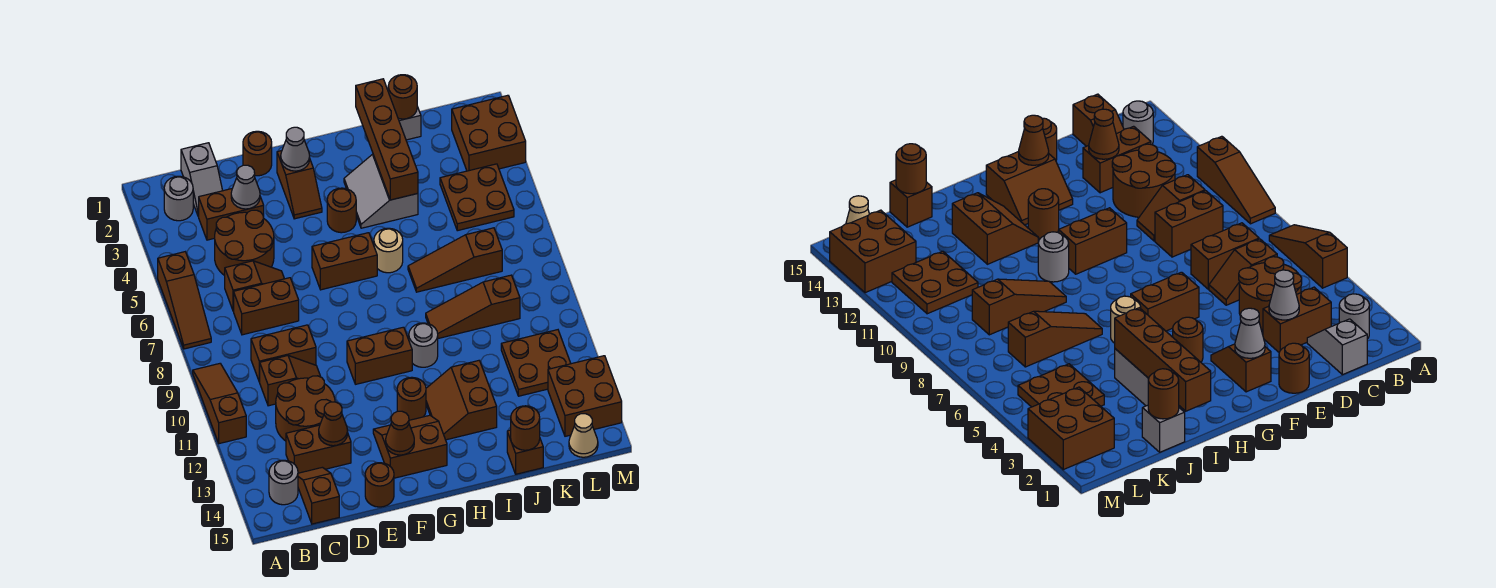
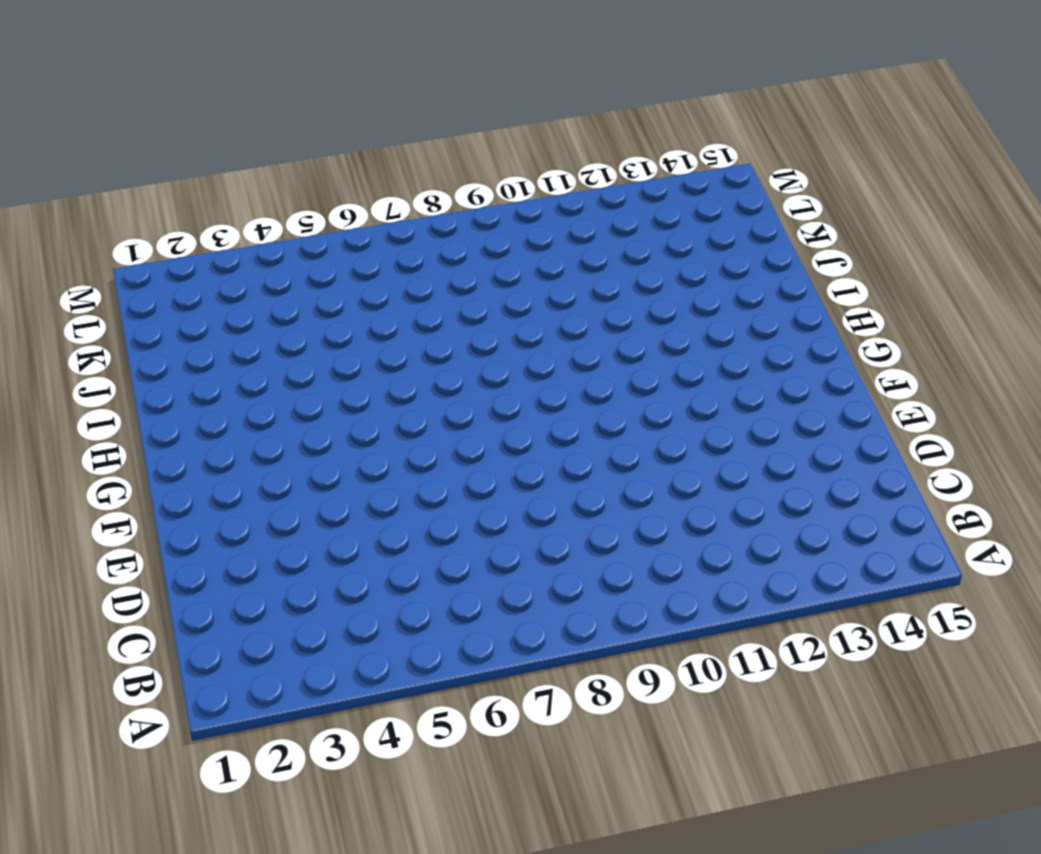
none -> brown slope A5:A7 level 1 top 5
none -> brown slope A9:A11 level 1 top 11
none -> grey round brick B2 level 1
none -> grey round brick B14 level 1

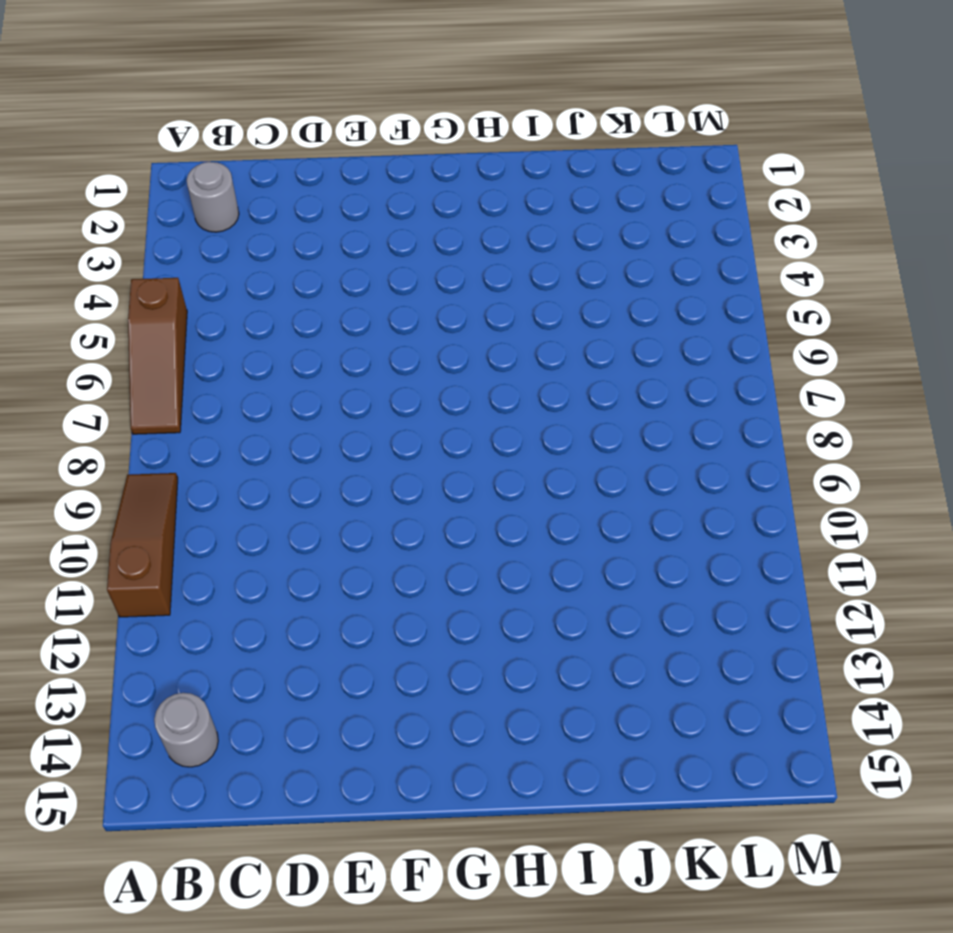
none -> grey slope C1:C2 level 1 top 1
none -> brown brick C3:D3 level 1
none -> brown round brick C4:D5 level 1
none -> brown slope C6:D6 level 1 top C

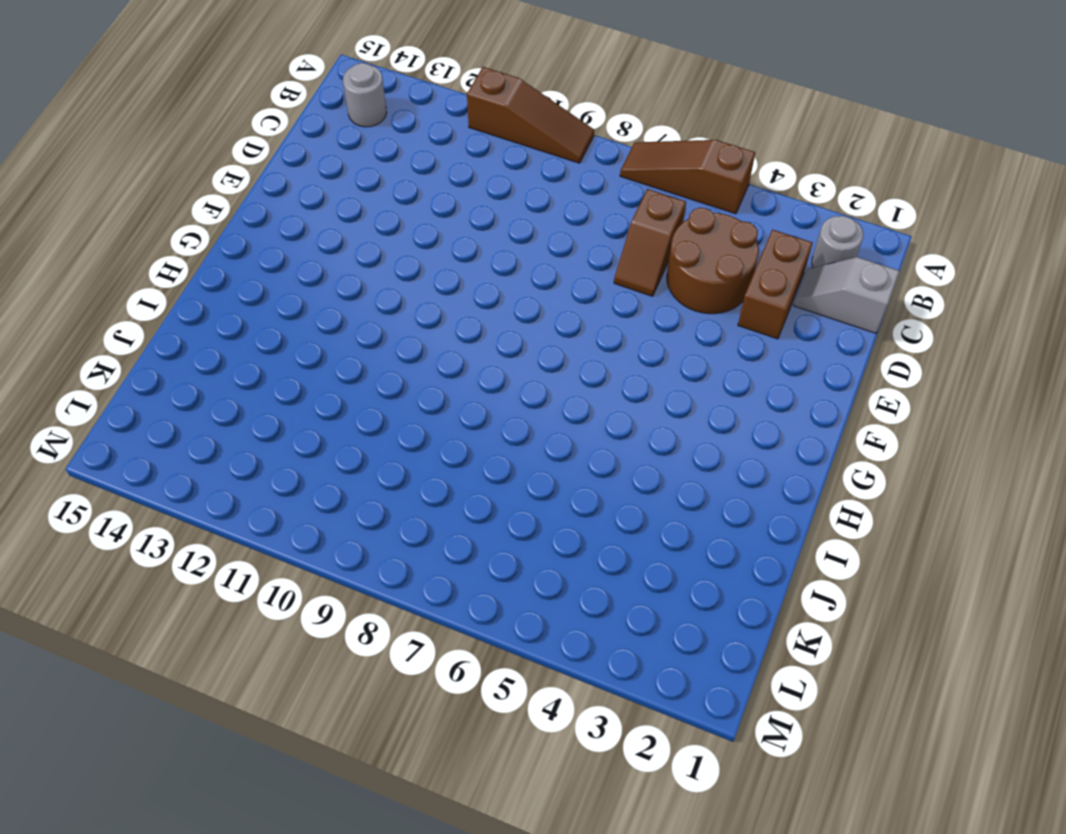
none -> brown brick C7:D7 level 1
none -> brown brick C9:D9 level 1
none -> brown slope C10:D10 level 1 top C
none -> brown round brick C11:D12 level 1

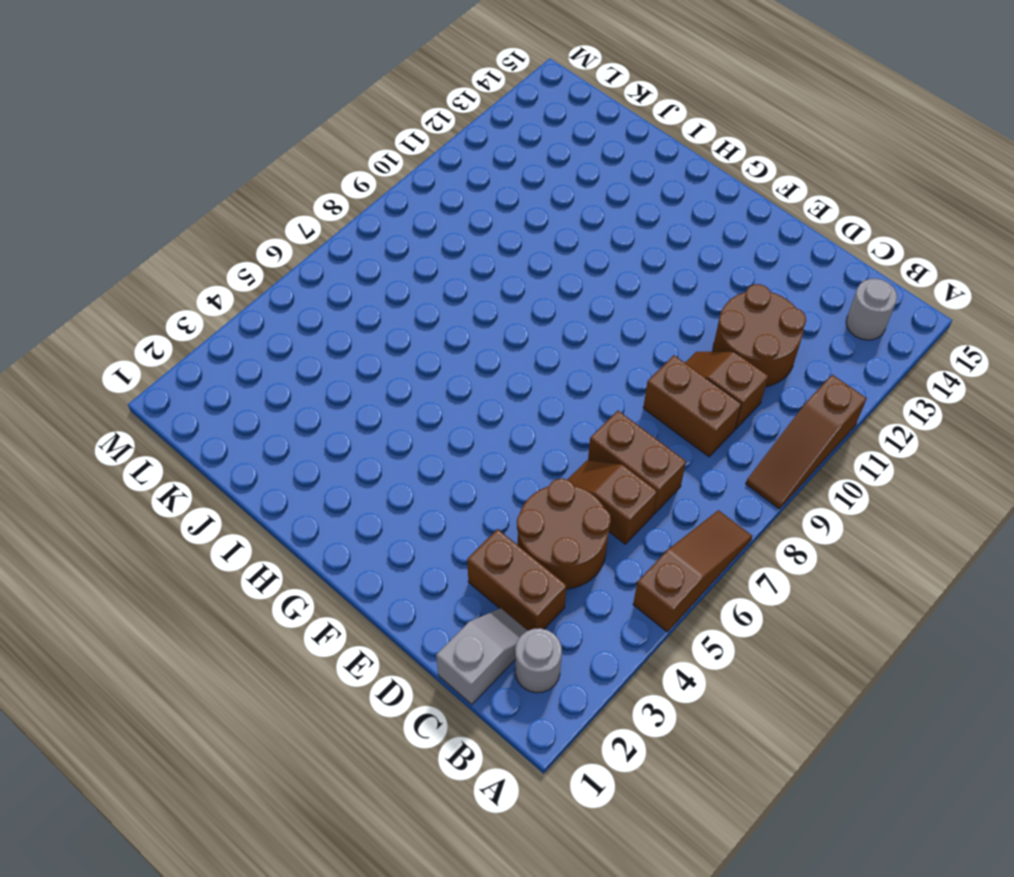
none -> brown brick C13:D13 level 1
none -> brown slope C14:C15 level 1 top 15
none -> brown round brick E1 level 1
none -> brown round brick E15 level 1

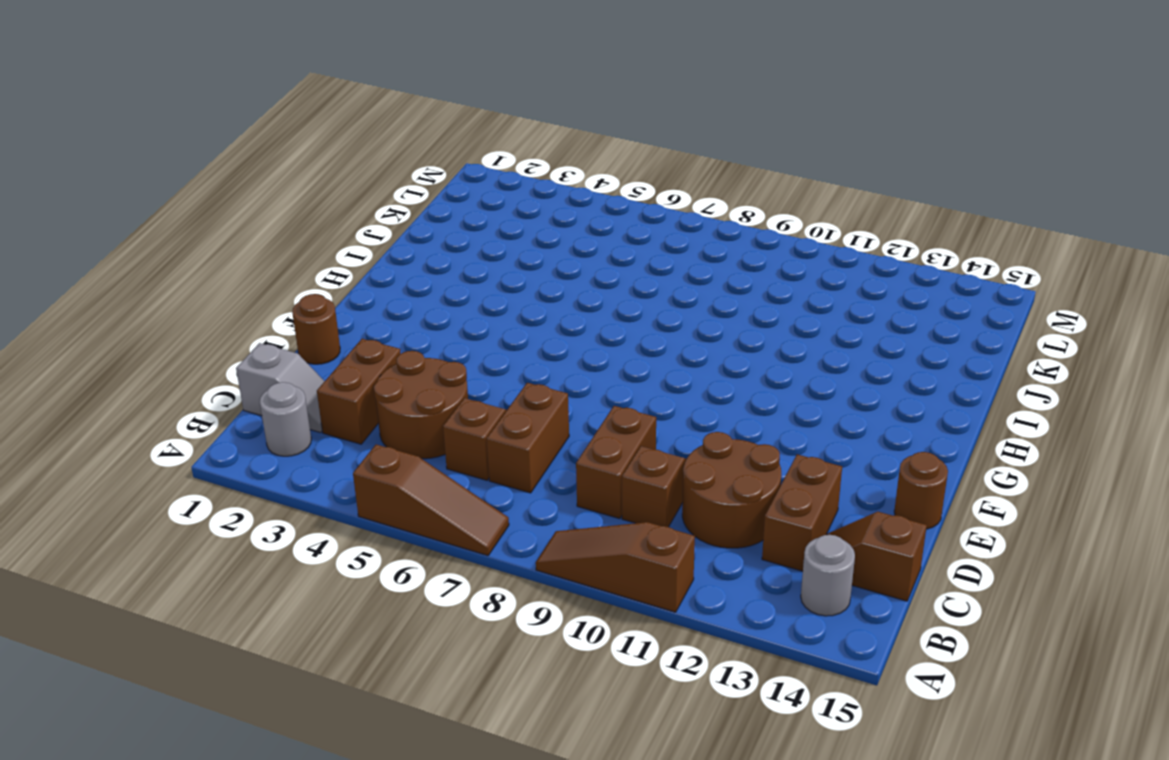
none -> brown slope F2:F3 level 1 top 2
none -> brown brick F6:G6 level 1
none -> brown brick F10:G10 level 1
none -> brown slope F13:G14 level 1 top 14

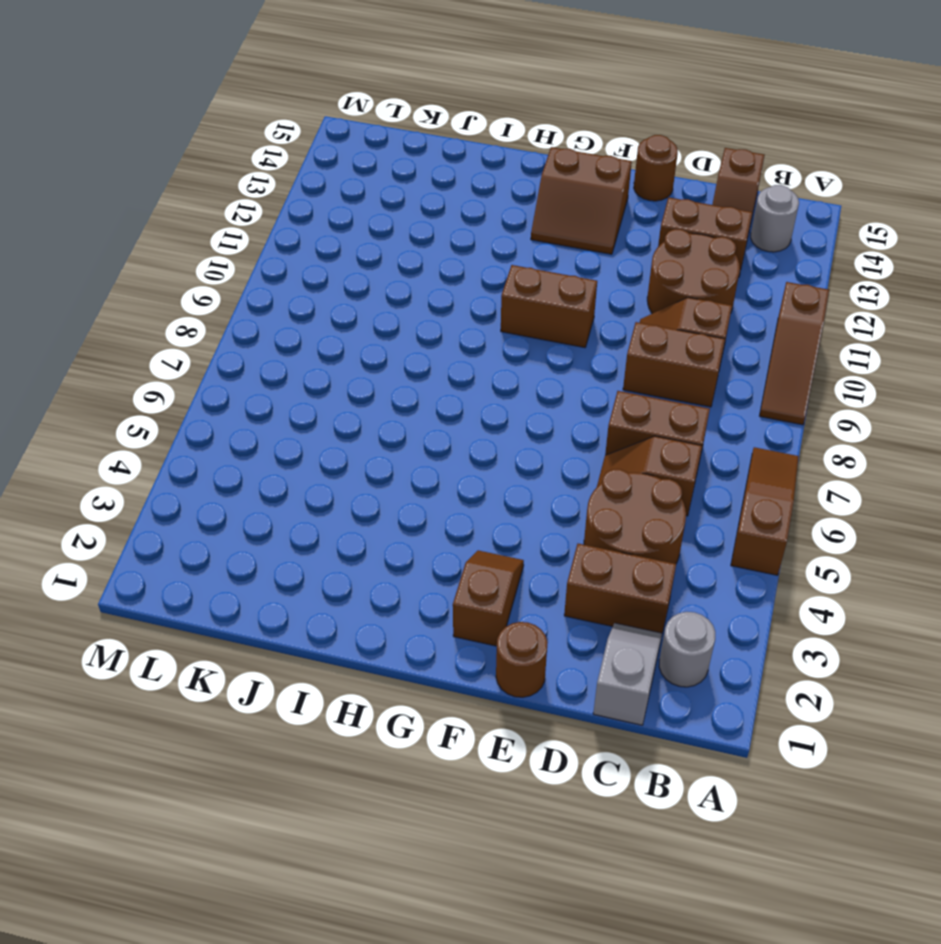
none -> brown brick F6:G6 level 1
none -> brown round brick G4 level 1
none -> brown round brick G12 level 1
none -> grey slope H3:I4 level 1 top I

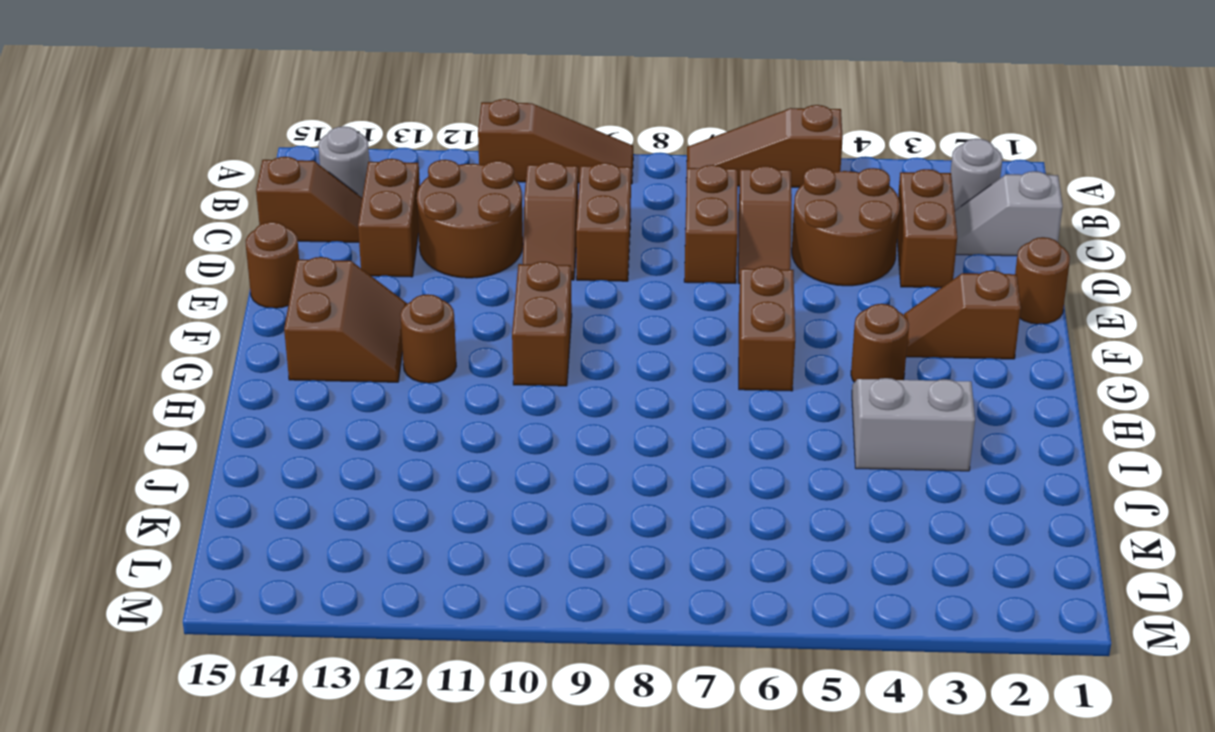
none -> tan round brick H6 level 1
none -> grey round brick H10 level 1
none -> brown slope H12:I13 level 1 top I
none -> brown slope I7:K7 level 1 top K

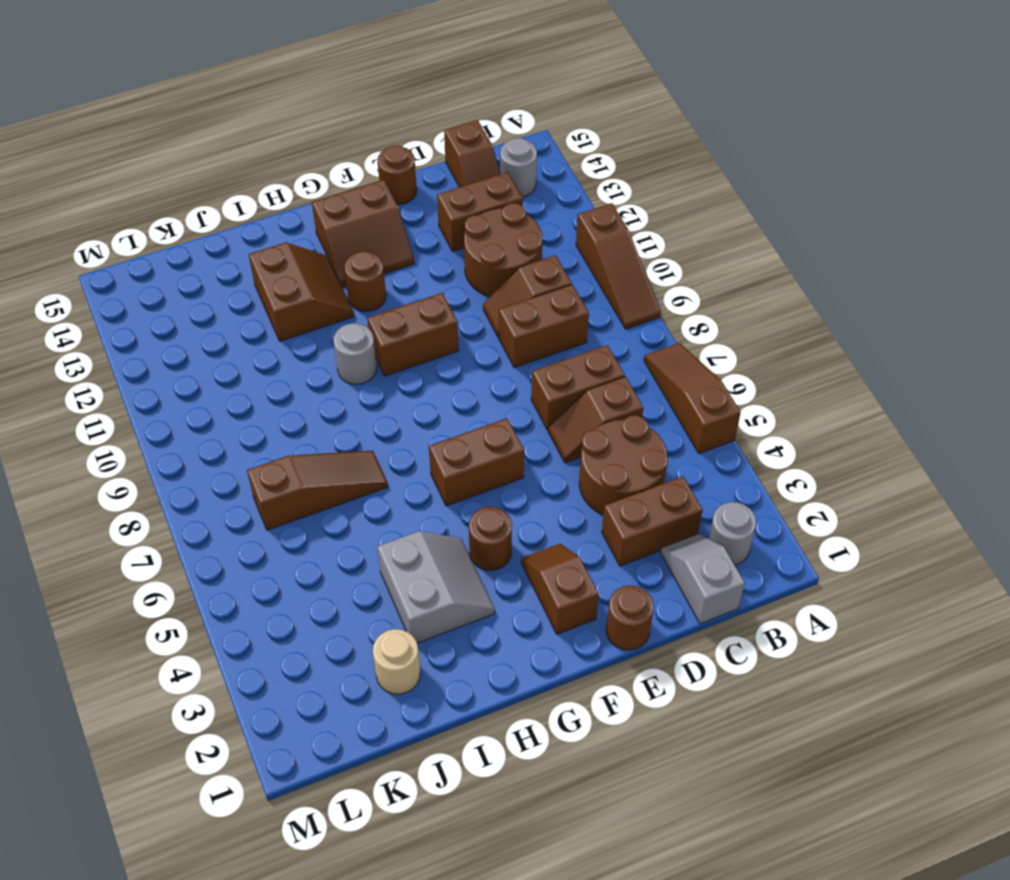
tan round brick J2 level 1 -> tan round brick H6 level 1
none -> brown slope I9:K9 level 1 top K
none -> grey brick J1 level 1
none -> brown brick J15 level 1
none -> brown plate K4:L5 level 1

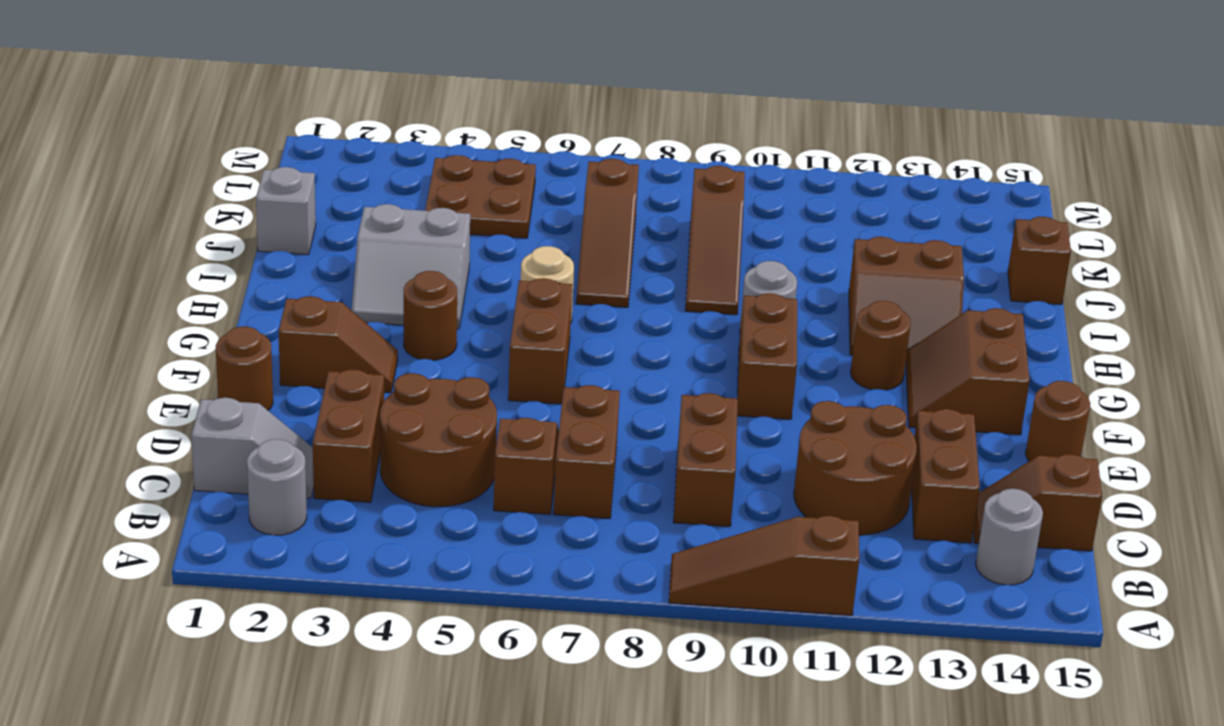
none -> brown slope A5:A7 level 1 top 5
none -> brown slope C10:D10 level 1 top C
none -> brown plate K11:L12 level 1
none -> brown brick L2:M3 level 1

